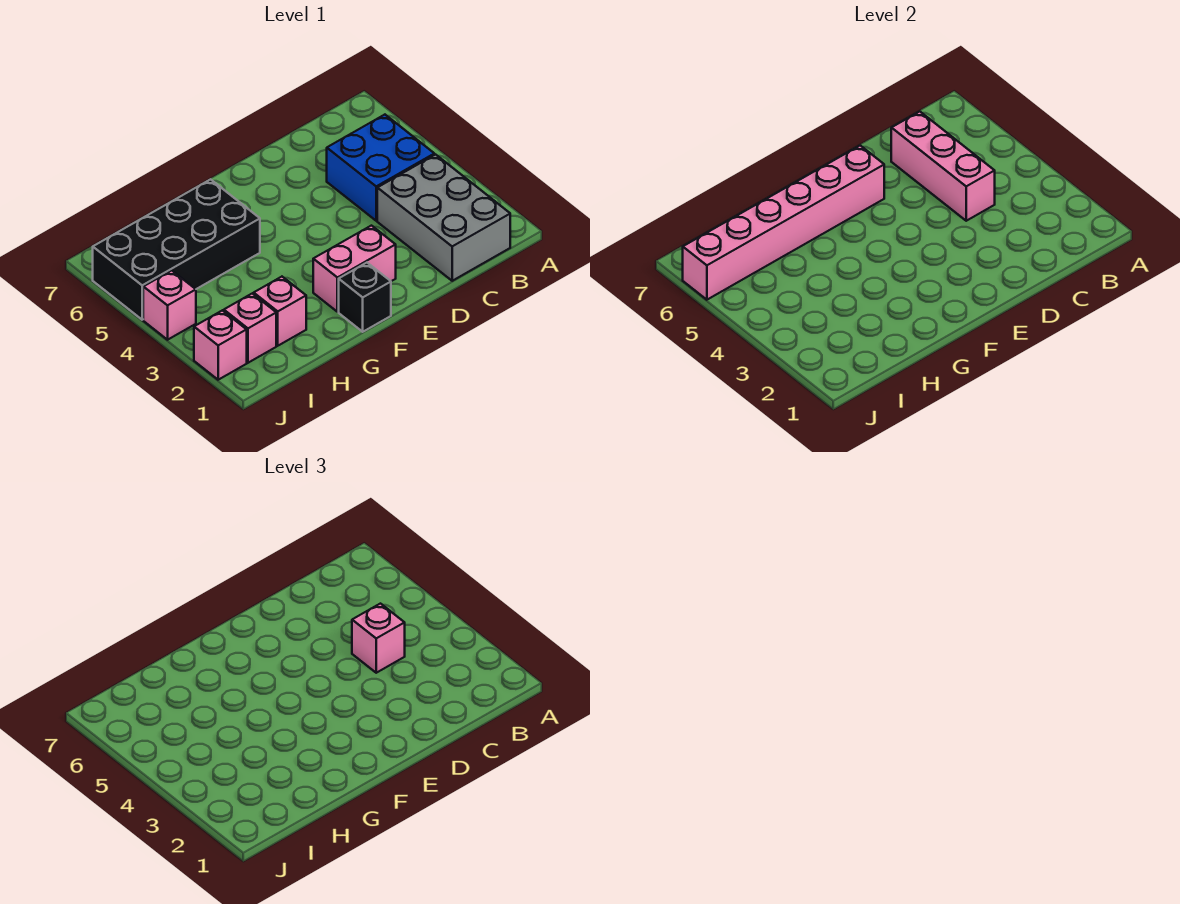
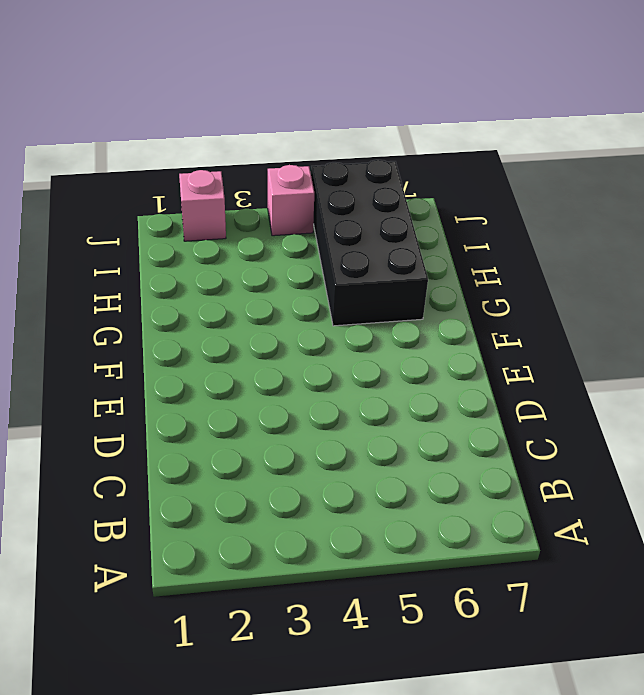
none -> grey brick B1:C3 level 1
none -> blue brick B4:C5 level 1
none -> pink brick E2:F2 level 1

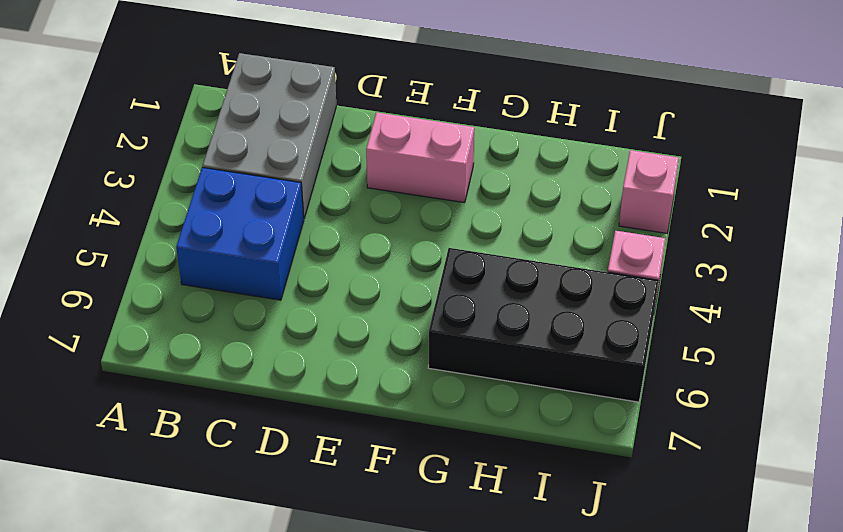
none -> black brick F1 level 1
none -> pink brick H2 level 1
none -> pink brick I2 level 1

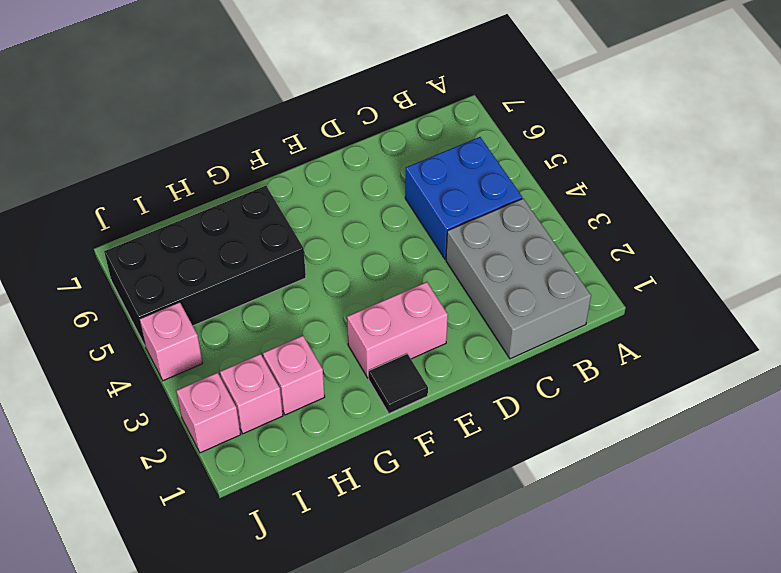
black tile F1 level 1 -> black brick F1 level 1
none -> pink brick C4:C6 level 2
none -> pink brick E6:J6 level 2
none -> pink brick C4 level 3

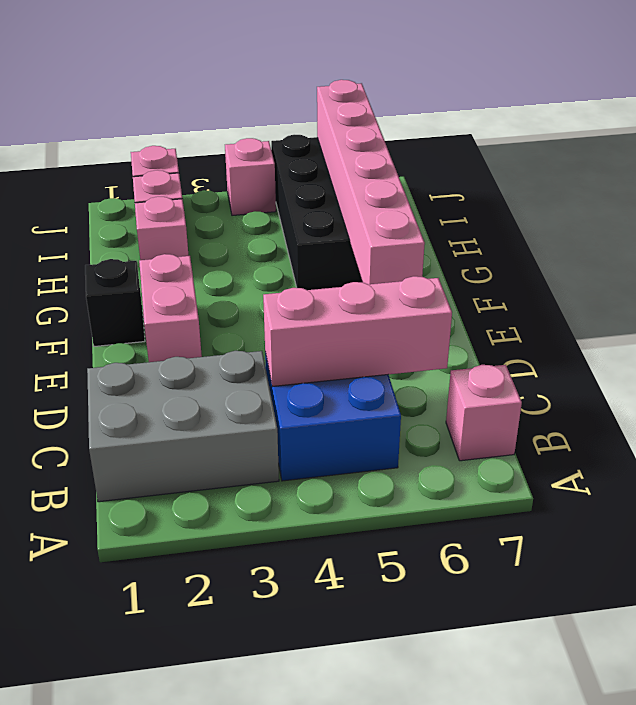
pink brick B7 level 1 -> pink brick C4 level 3

